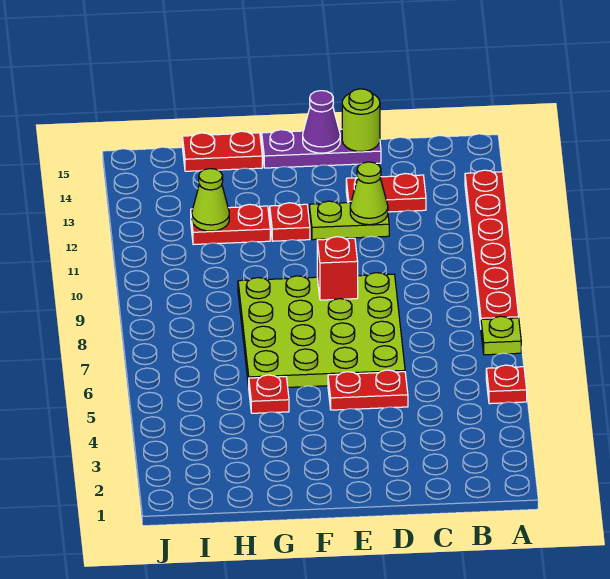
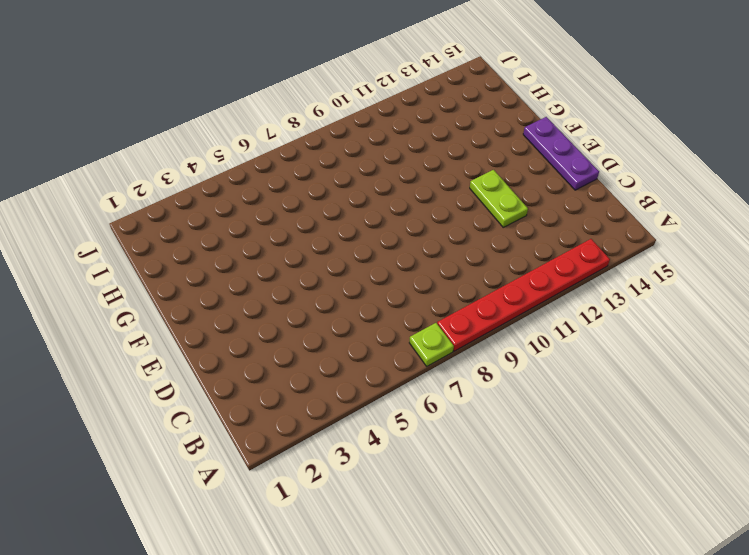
none -> red plate A5 level 1
none -> red plate C13:D13 level 1
none -> red plate D5:E5 level 1

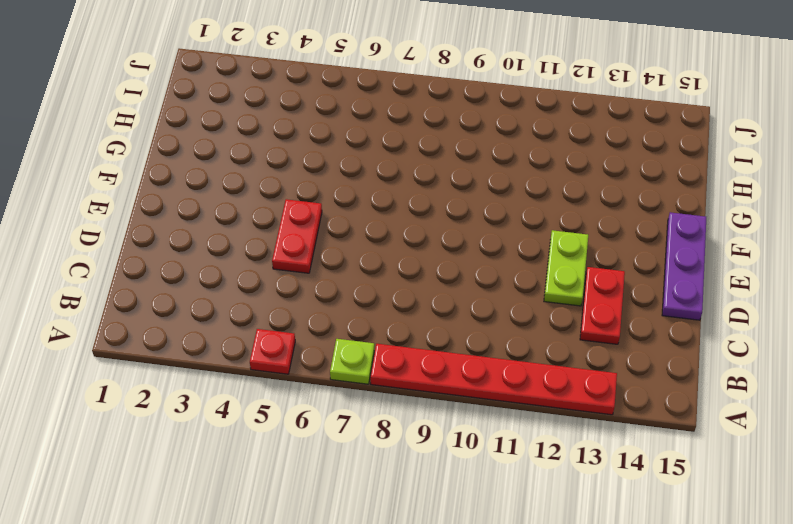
none -> lime plate D6:G9 level 1
none -> red plate F12 level 1
none -> red plate G5 level 1

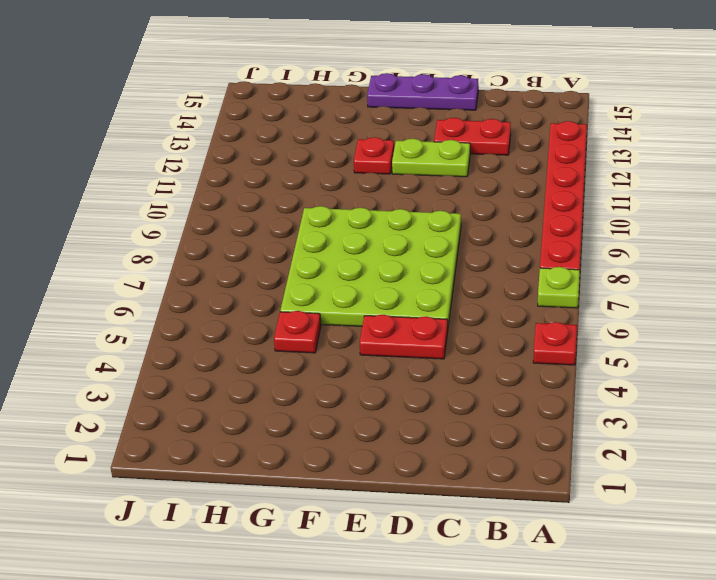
none -> red plate G12:H12 level 1
none -> red plate G15:H15 level 1
none -> lime cone D12 level 2

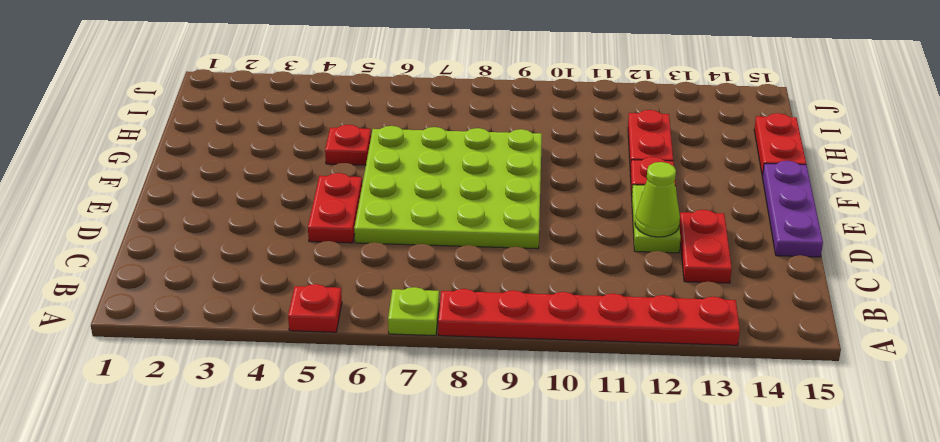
none -> lime round brick D15 level 2
none -> red brick E9 level 2
none -> purple cone E15 level 2

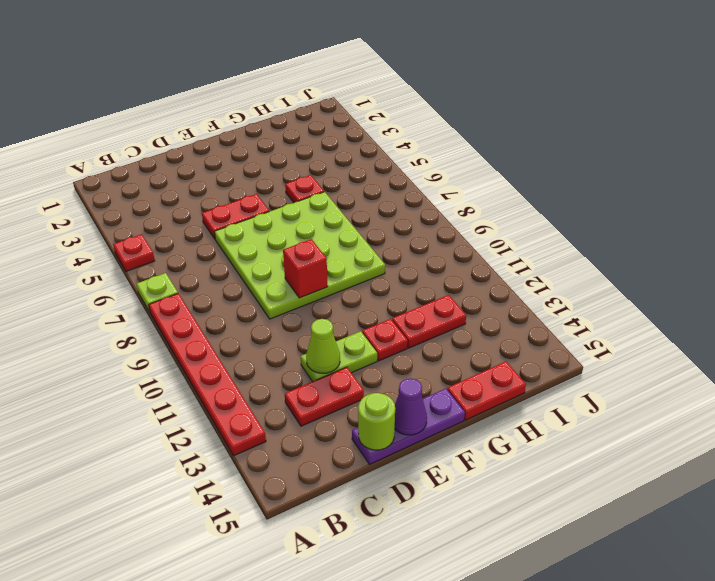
none -> lime cone H12 level 2

